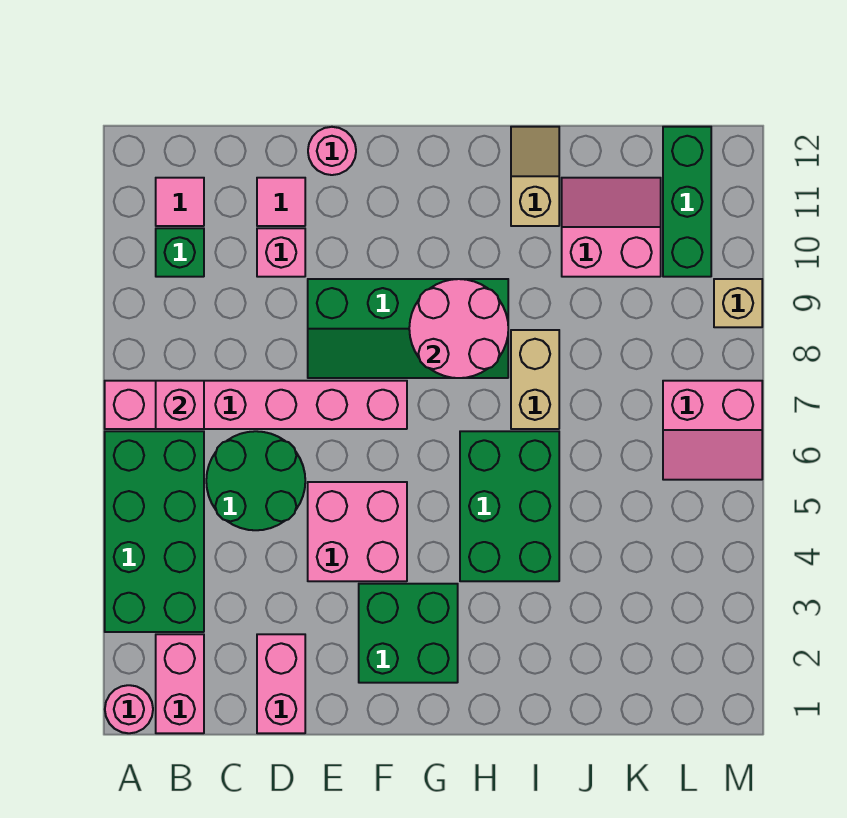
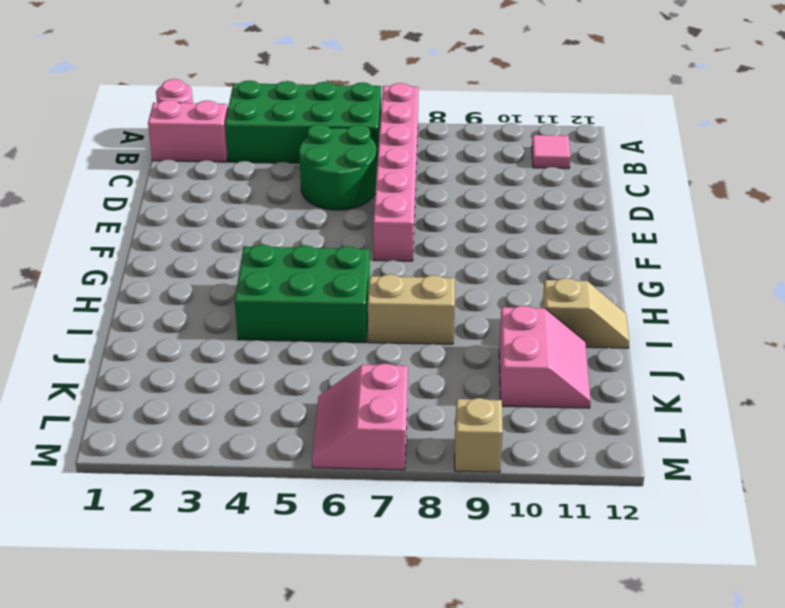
none -> green brick B10 level 1
none -> pink brick D1:D2 level 1
none -> pink brick D10 level 1

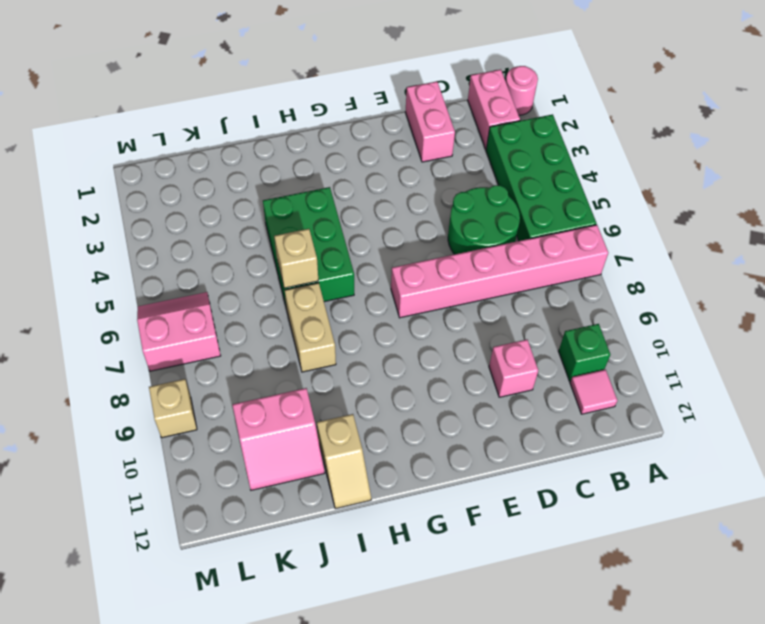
tan brick I6 level 2 -> none
none -> pink tile D11 level 1
none -> pink brick E4:F5 level 1
none -> green slope E8:H9 level 1 top 9

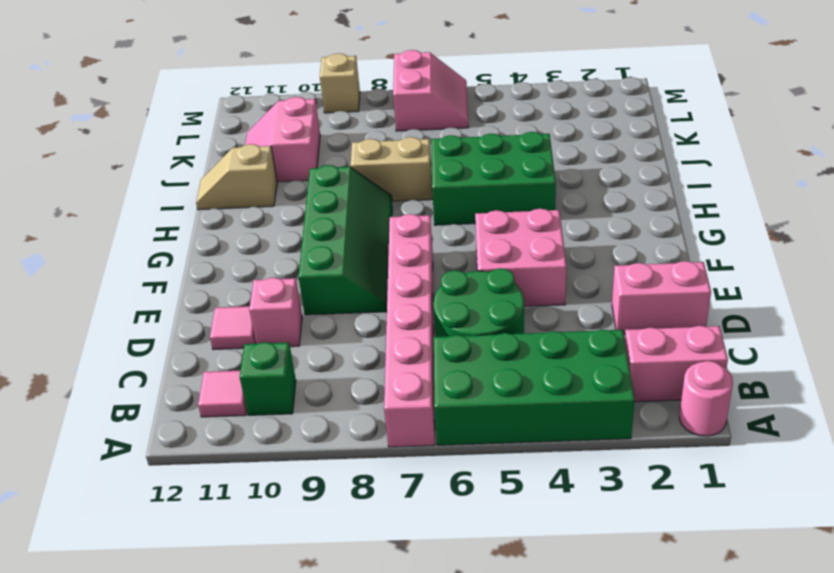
none -> pink round brick E12 level 1
none -> green brick F2:G3 level 1
none -> green brick L10:L12 level 1

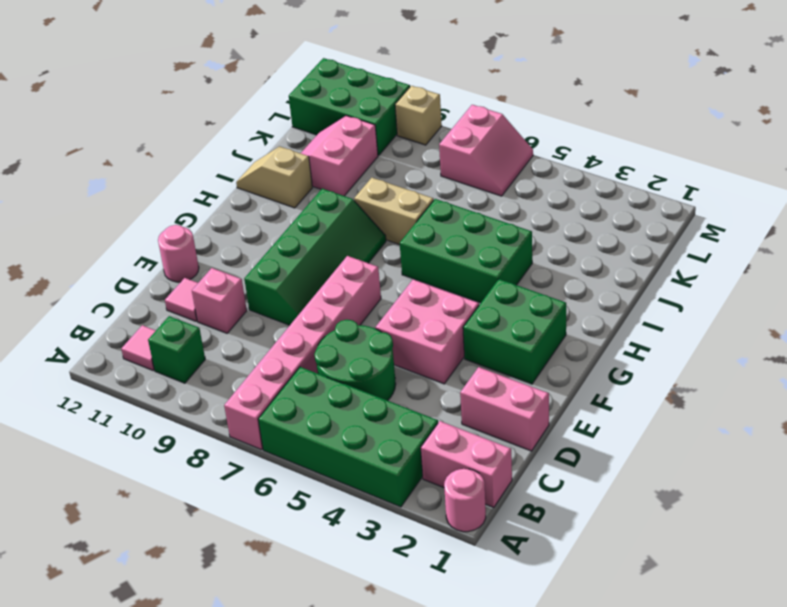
green brick L10:M12 level 1 -> green brick L10:L12 level 1
none -> pink brick B7 level 2
none -> pink round brick G8:H9 level 2

